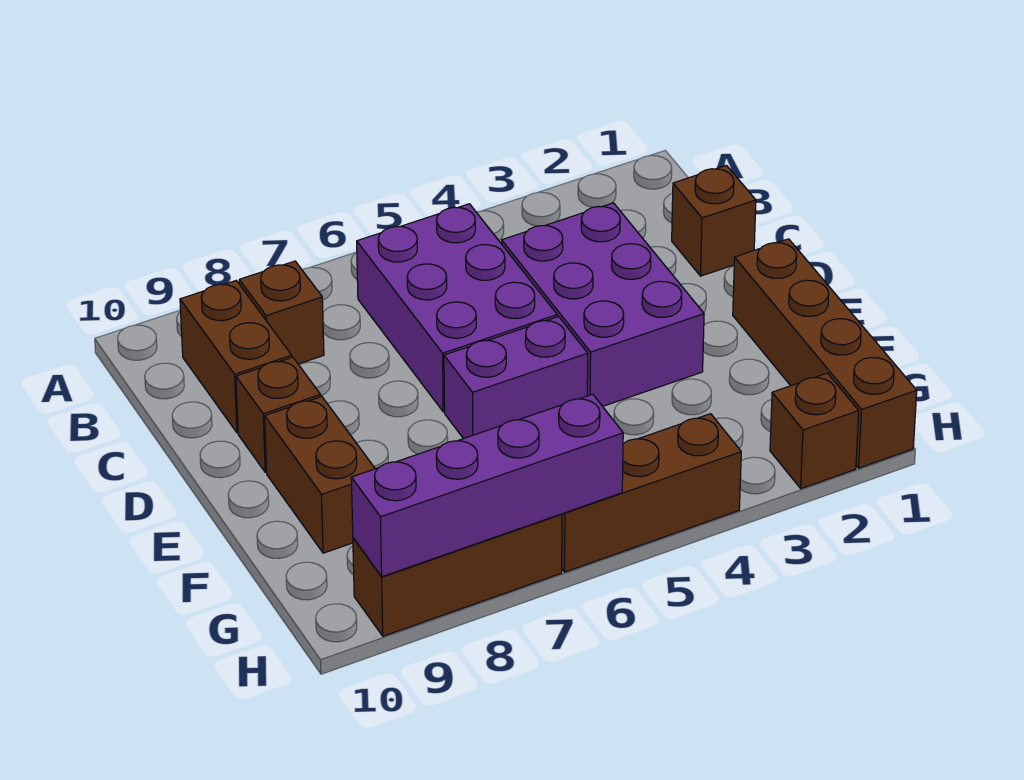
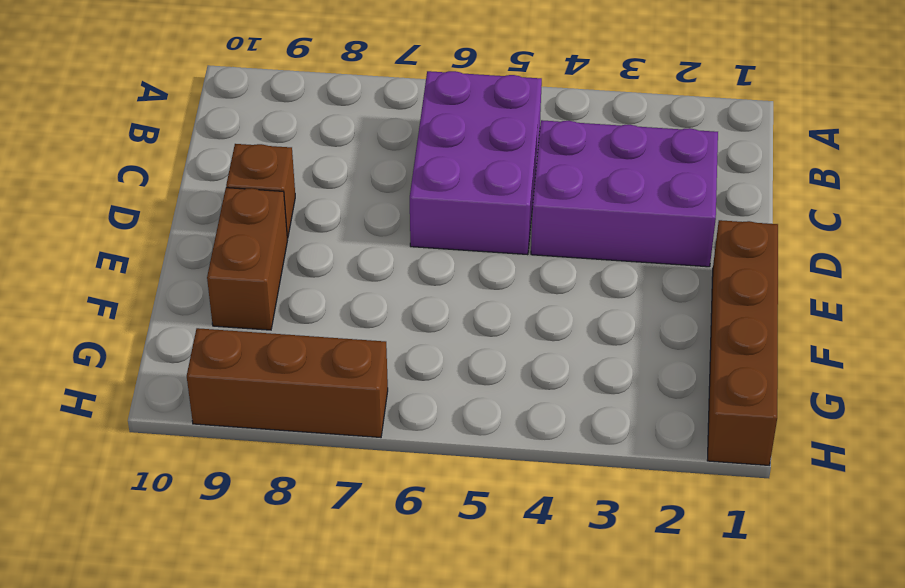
purple brick C2:D4 level 1 -> purple brick C3:E4 level 1
none -> brown brick B8 level 1
none -> brown brick B9:C9 level 1
none -> brown brick C1 level 1

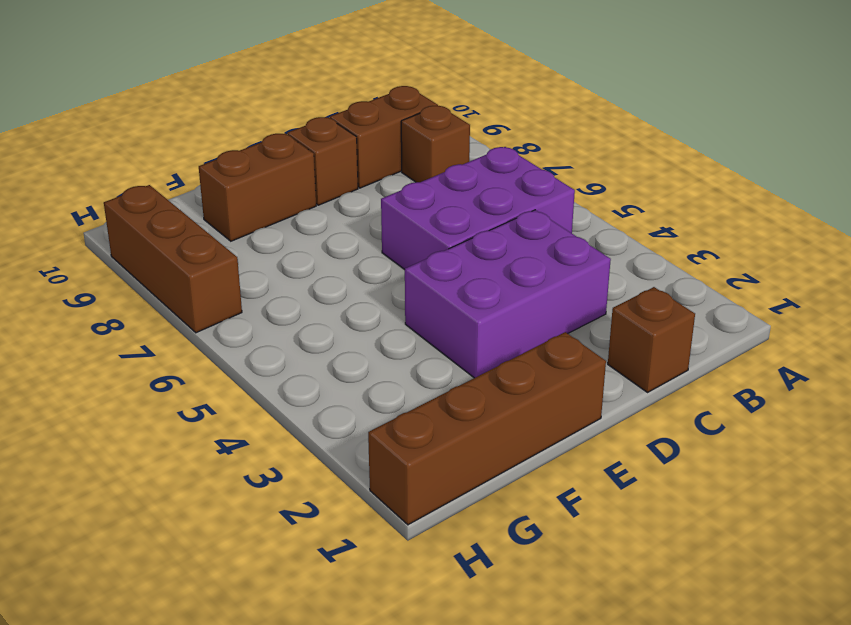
none -> purple brick E5:E6 level 1
none -> brown brick H2 level 1
none -> brown brick H4:H6 level 1

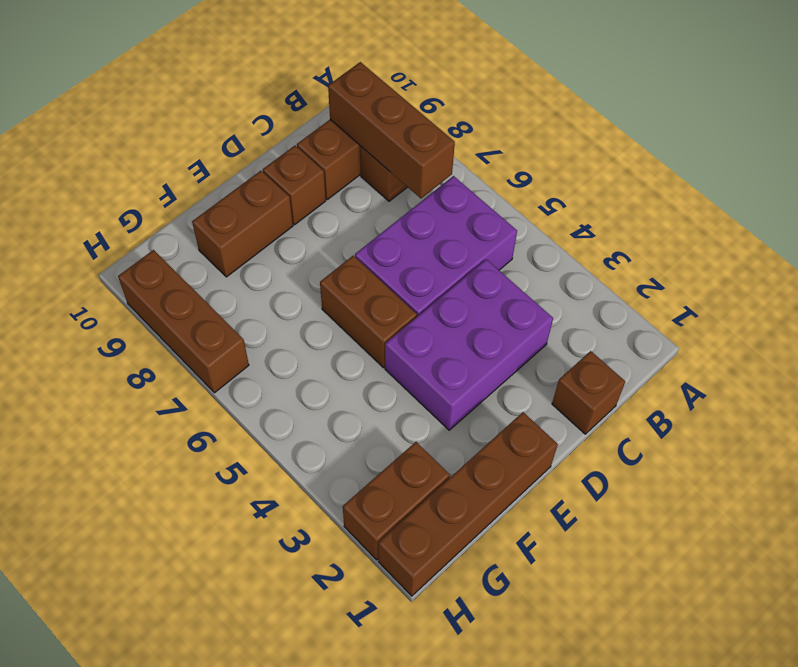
brown brick B7:B9 level 2 -> brown brick H4:H6 level 1
brown brick E5:E6 level 1 -> purple brick E5:E6 level 1
brown brick G2:H2 level 1 -> brown brick H2 level 1
none -> purple brick H6:H9 level 2

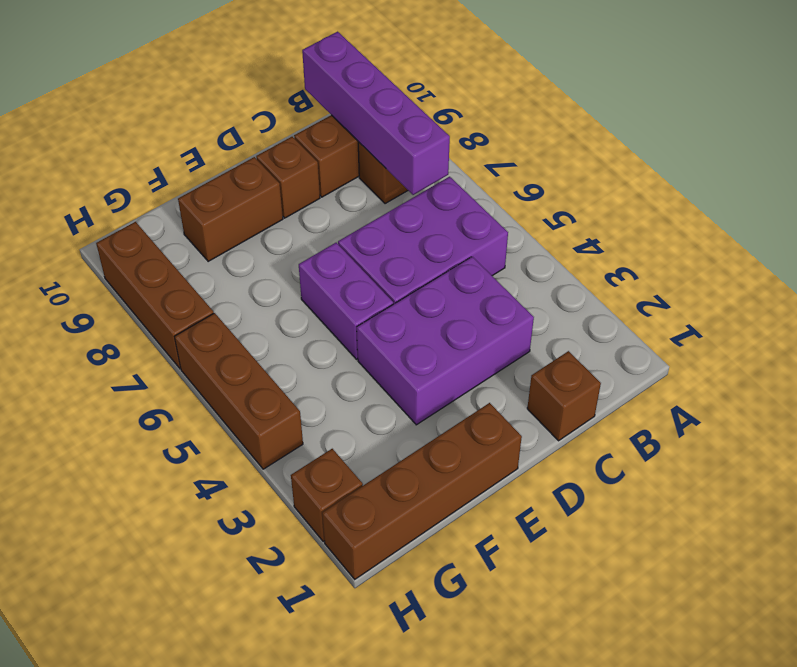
purple brick B7:B10 level 2 -> purple brick H6:H9 level 2

